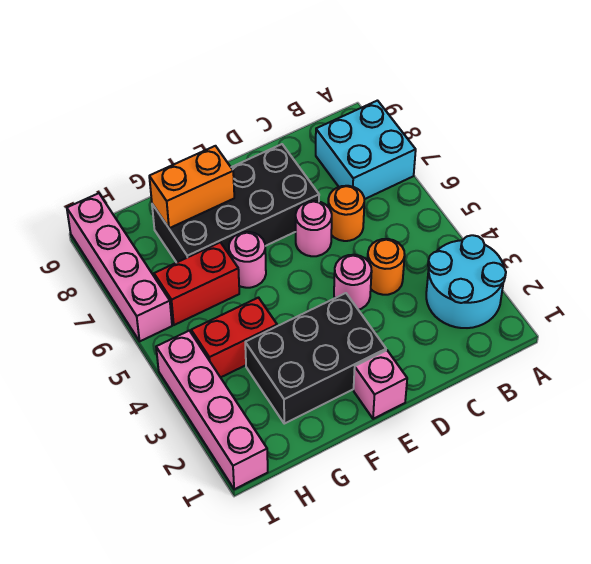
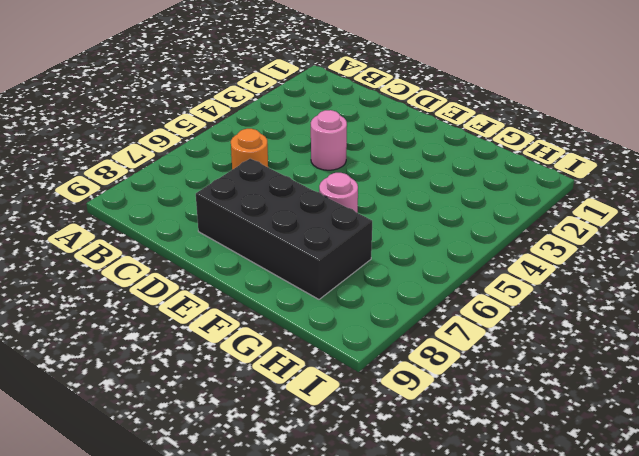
none -> cyan round brick A2:B3 level 1
none -> cyan brick A7:B8 level 1
none -> orange round brick C4 level 1

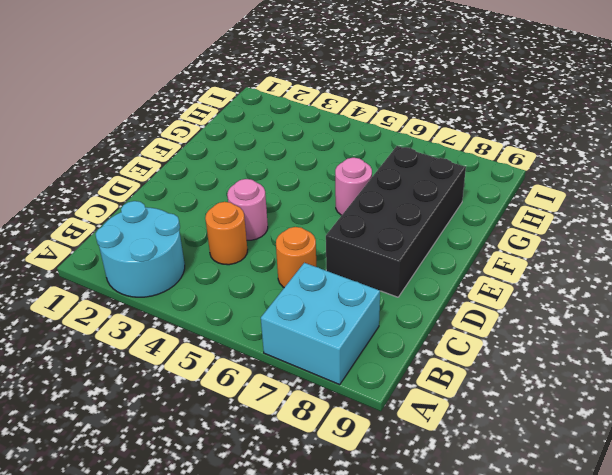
none -> pink round brick D6 level 1
none -> pink brick E1 level 1
none -> black brick E2:G3 level 1

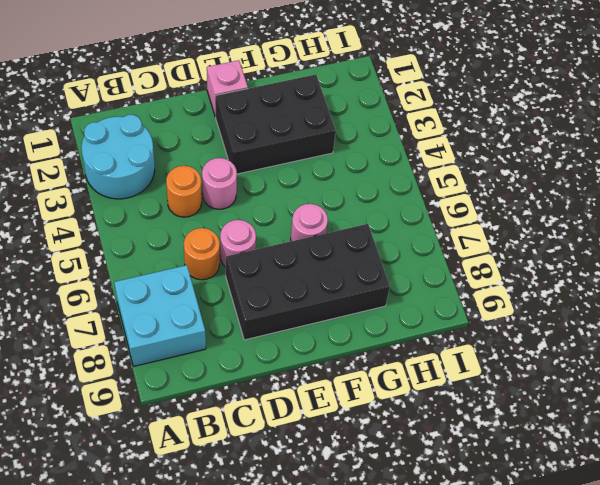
none -> red brick G4:H4 level 1
none -> red brick G6:H6 level 1
none -> pink brick I1:I4 level 1

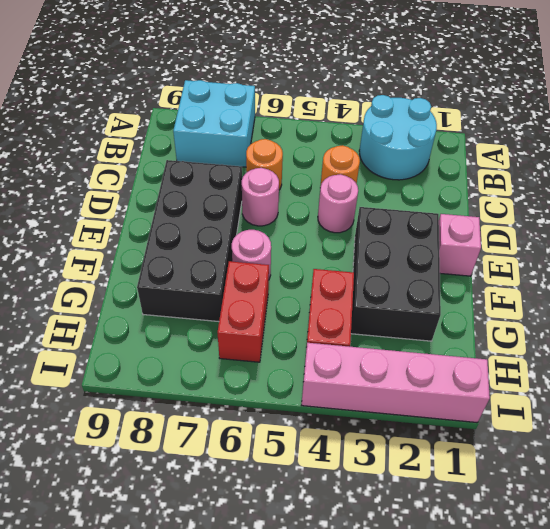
none -> pink brick I6:I9 level 1
none -> orange brick F8:G8 level 2

